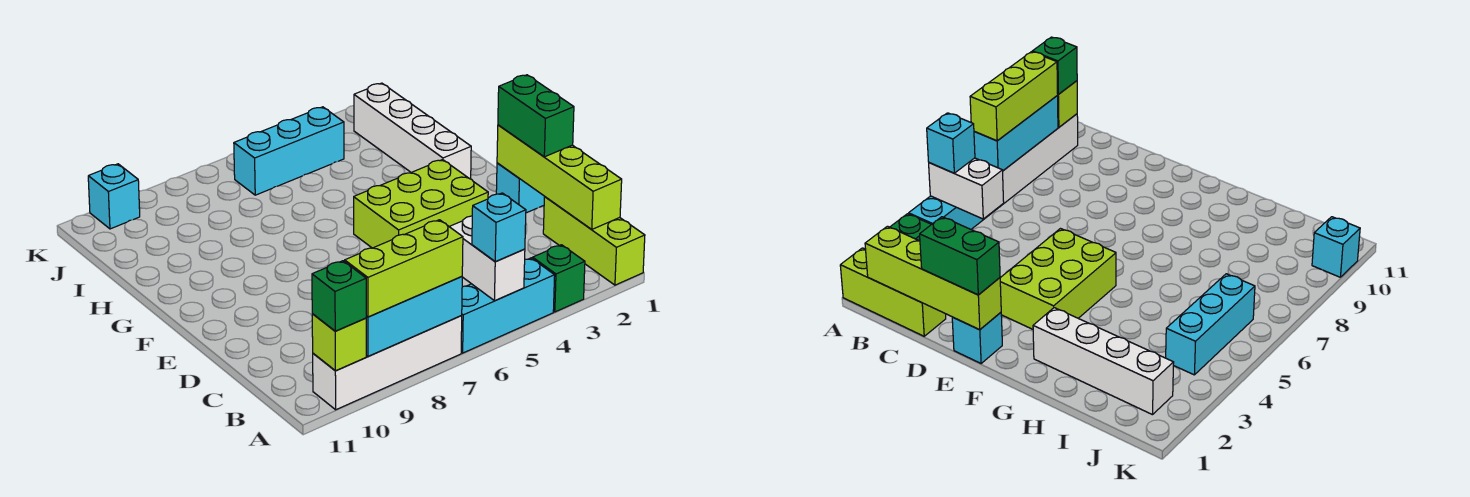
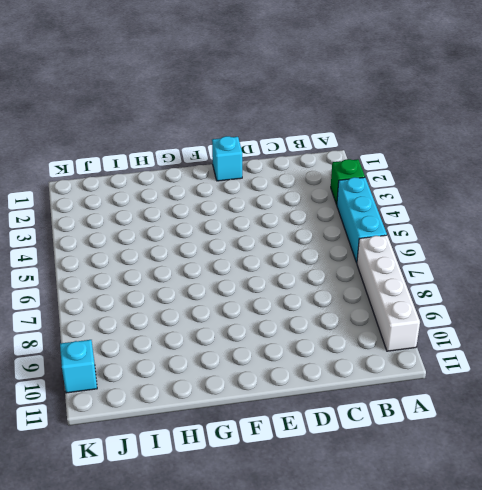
none -> lime brick A1:C1 level 1
none -> lime brick E3:F5 level 1
none -> white brick G2:J2 level 1

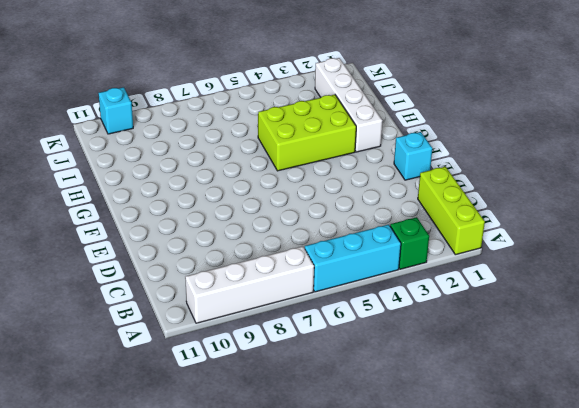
lime brick G3:H5 level 1 -> lime brick E3:F5 level 1
none -> cyan brick J4:J6 level 1
none -> white brick A5:B5 level 2
none -> cyan brick A7:A9 level 2

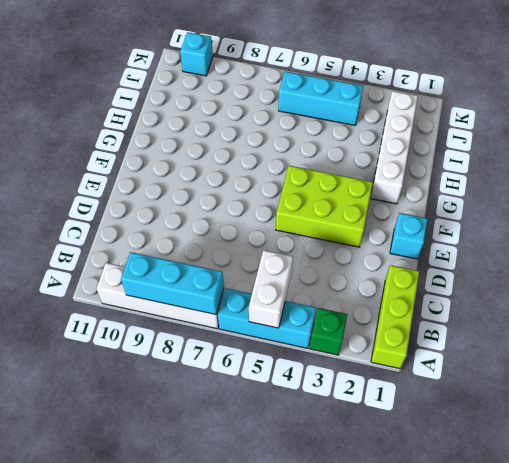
none -> lime brick A10 level 2
none -> lime brick B1:E1 level 2
none -> cyan brick A5 level 3

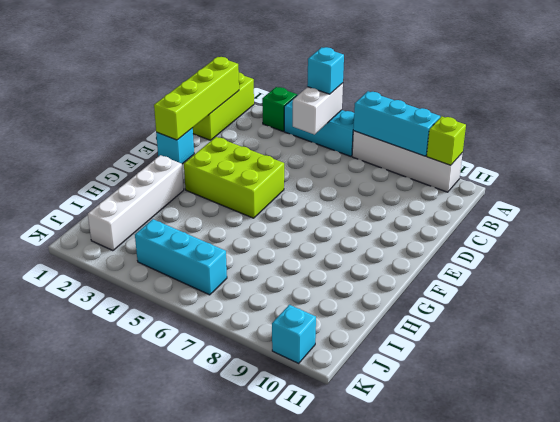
none -> lime brick A7:A9 level 3
none -> green brick A10 level 3
none -> green brick D1:E1 level 3

